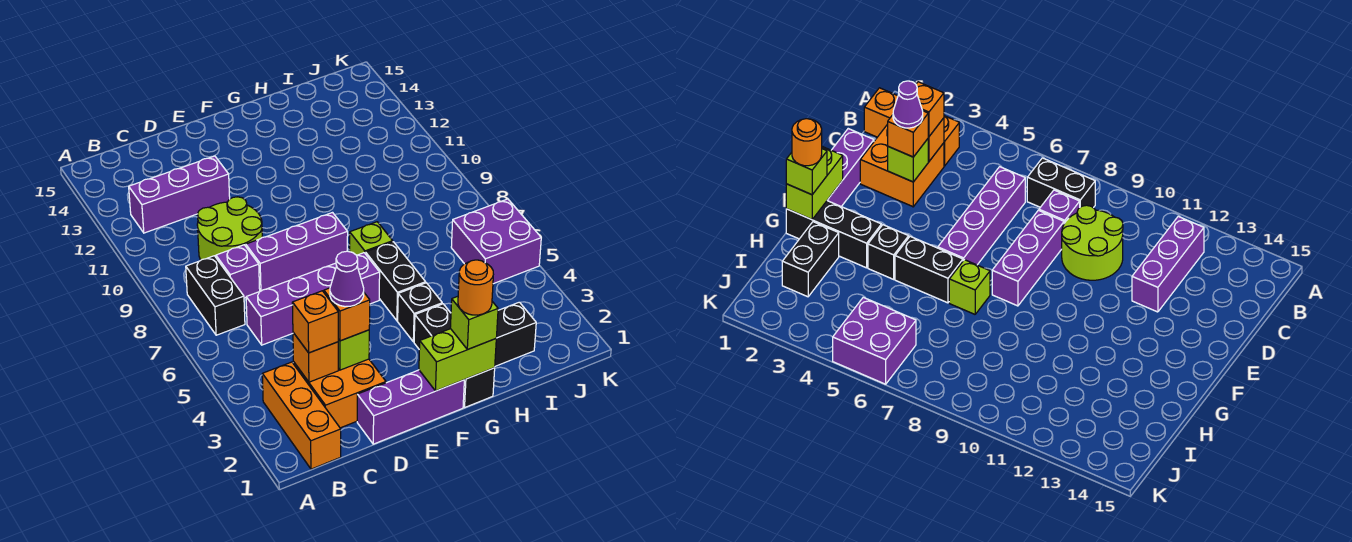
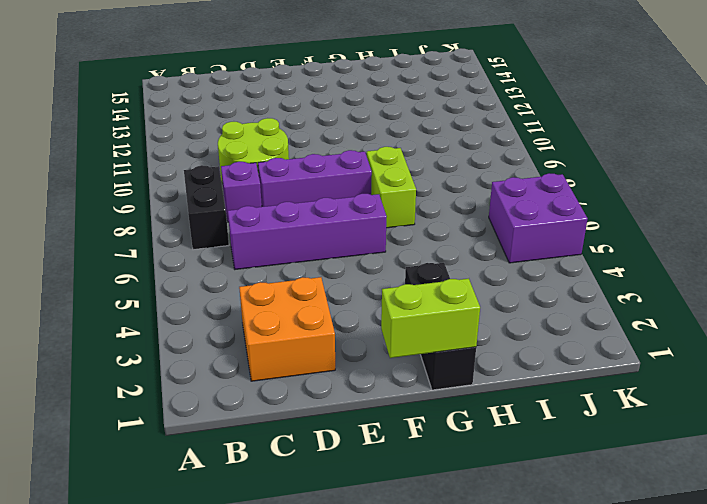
lime brick G7:G8 level 1 -> lime brick G7 level 1
none -> orange brick B1:B3 level 1
none -> purple brick B12:D12 level 1
none -> purple brick D1:F1 level 1

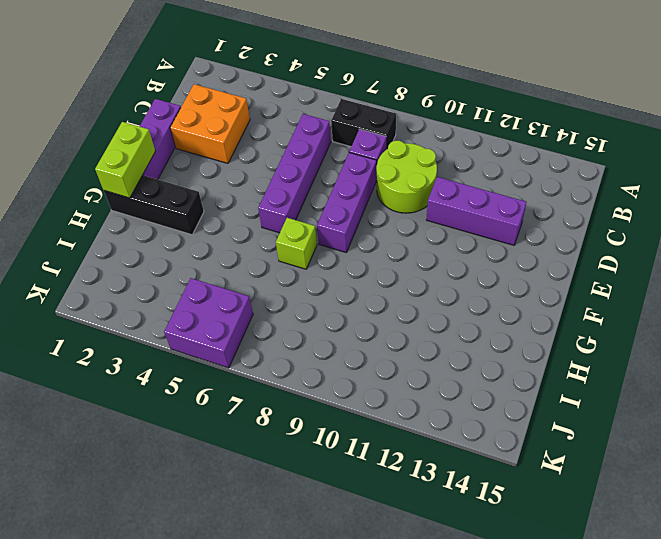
purple brick D11:D13 level 1 -> purple brick B12:D12 level 1
none -> orange brick B1:B3 level 1
none -> black brick G4 level 1
none -> black brick G5:G6 level 1

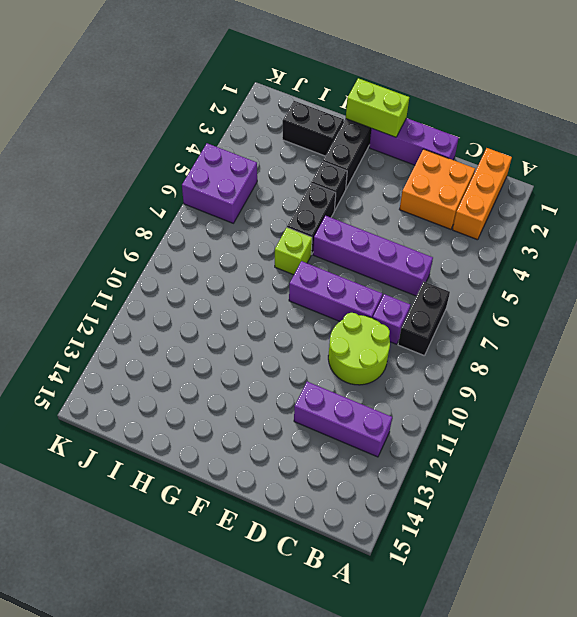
none -> orange brick C3 level 2
none -> lime brick D3 level 2
none -> orange brick C3 level 3

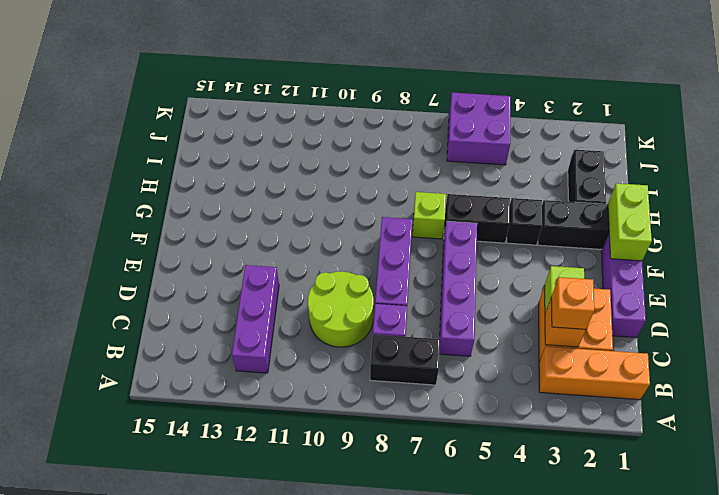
none -> orange brick D3 level 3
none -> lime brick G1 level 3
none -> purple cone D3 level 4

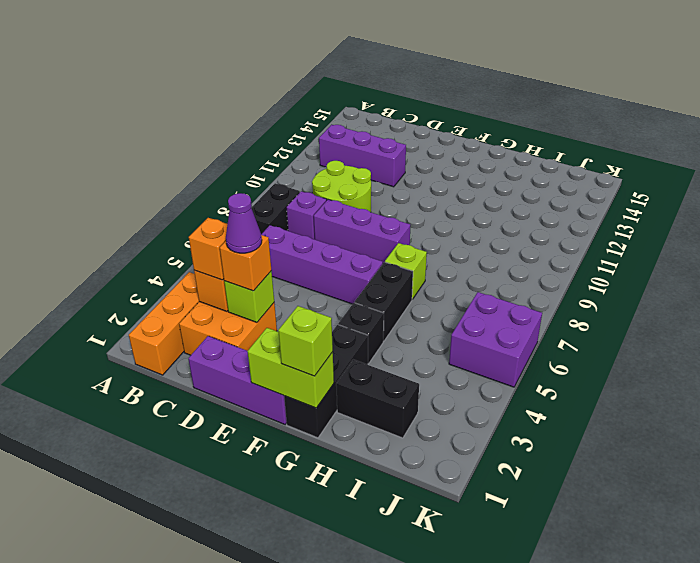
none -> orange round brick G1 level 4

